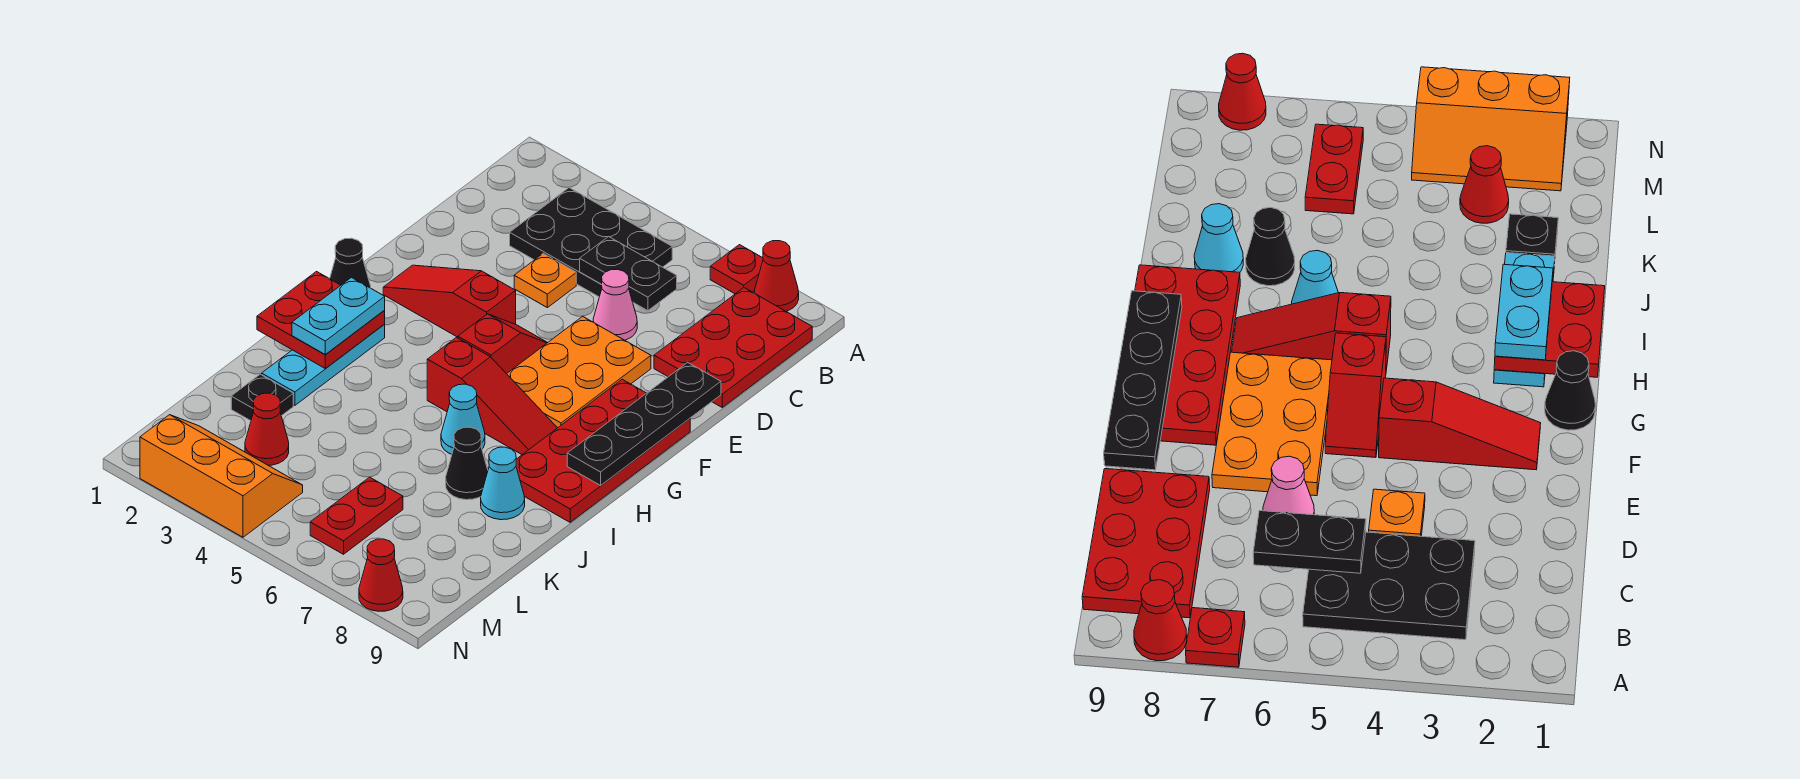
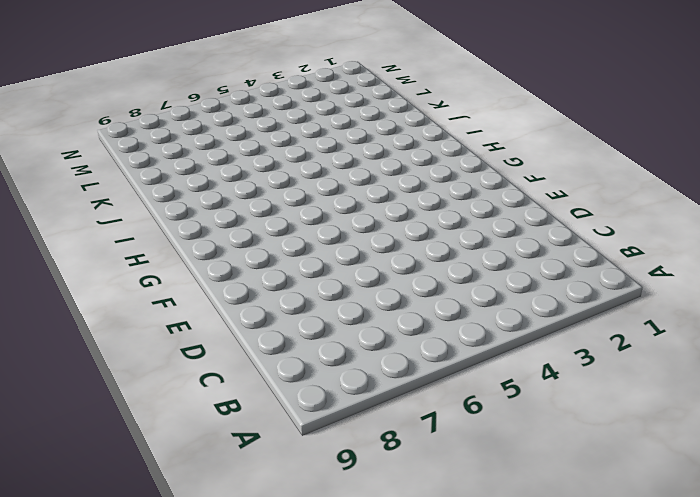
none -> red plate A7 level 1
none -> red cone A8 level 1
none -> black plate B3:C5 level 1

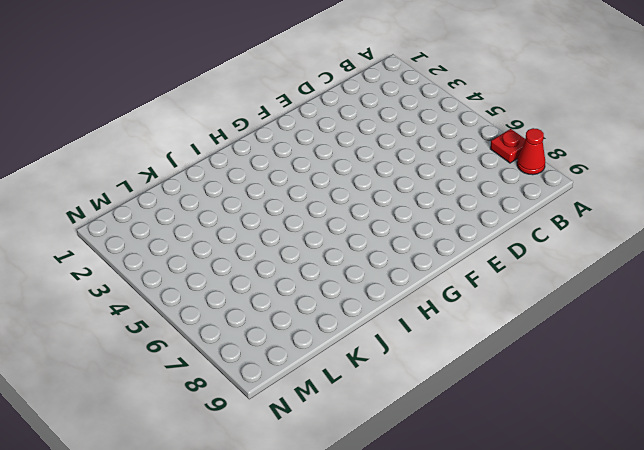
none -> black plate B3:C5 level 1
none -> red plate B8:D9 level 1
none -> orange plate D4 level 1

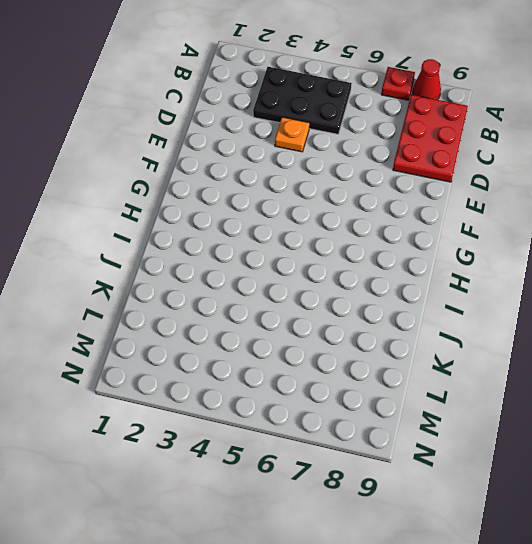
none -> pink cone D6 level 1
none -> orange plate E6:G7 level 1
none -> red slope F2:F4 level 1 top 4

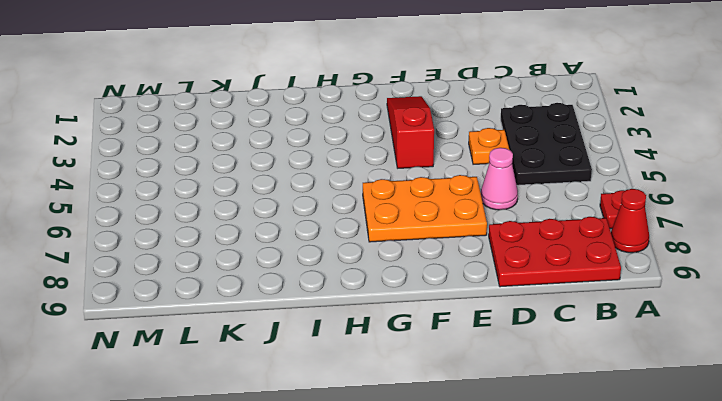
none -> red slope F5:G5 level 1 top G
none -> red plate F8:I9 level 1
none -> black cone G1 level 1

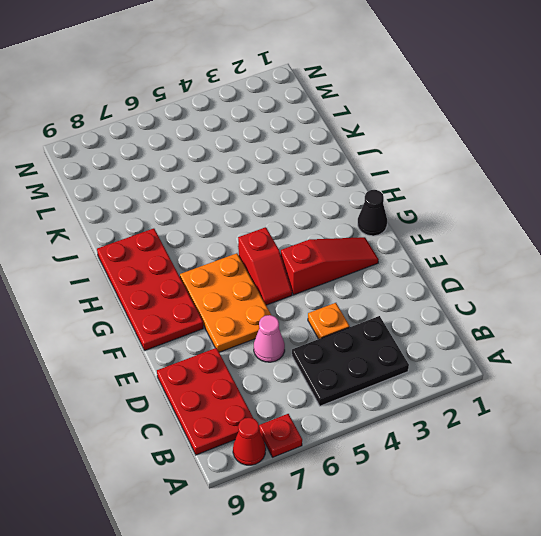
none -> cyan plate H2:J2 level 1
none -> red slope H5:H7 level 1 top 5
none -> cyan cone I6 level 1

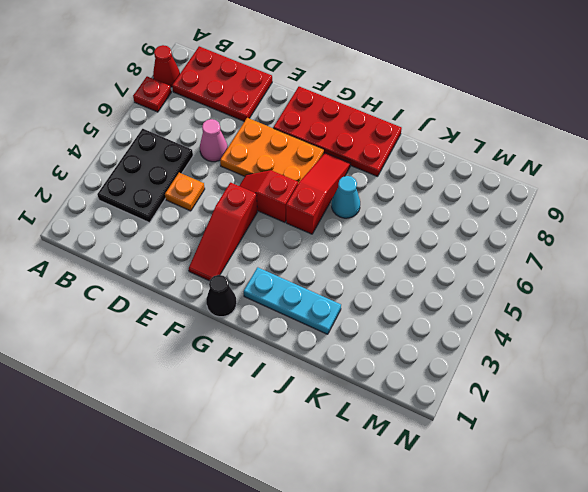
none -> black cone J7 level 1
none -> cyan cone J8 level 1
none -> black plate K2 level 1

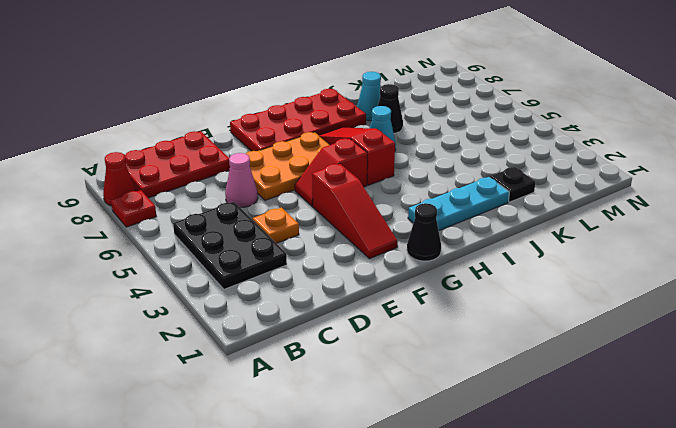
none -> red cone L3 level 1
none -> red plate L6:M6 level 1
none -> orange slope M2:N4 level 1 top N

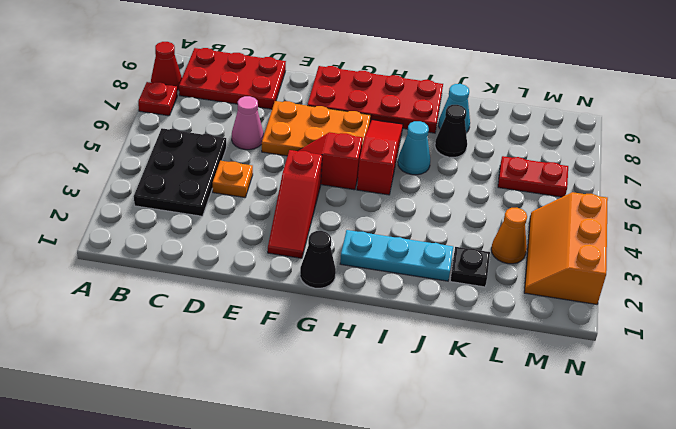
orange cone L3 level 1 -> red cone L3 level 1
none -> red cone N8 level 1
none -> black plate C5:C6 level 2
none -> black plate E9:H9 level 2

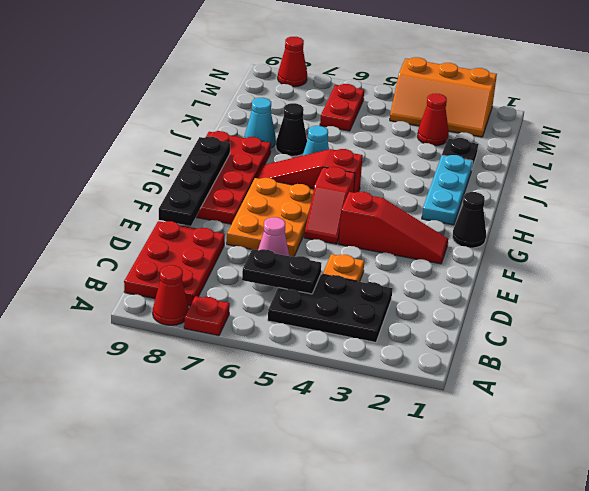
none -> red plate H1:I2 level 2
none -> cyan plate H2:I2 level 3

